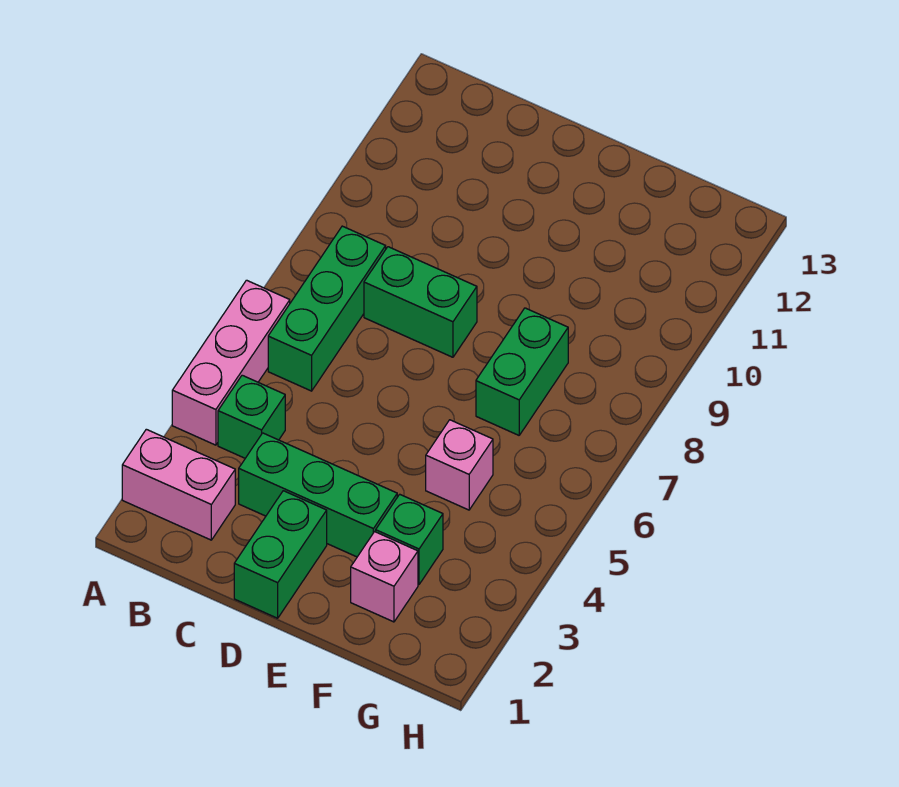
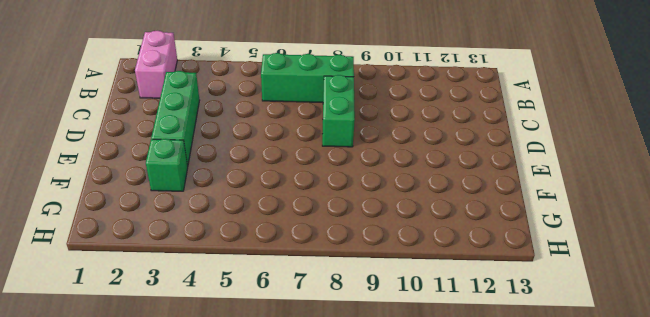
none -> pink brick A4:A6 level 1
none -> green brick B4 level 1

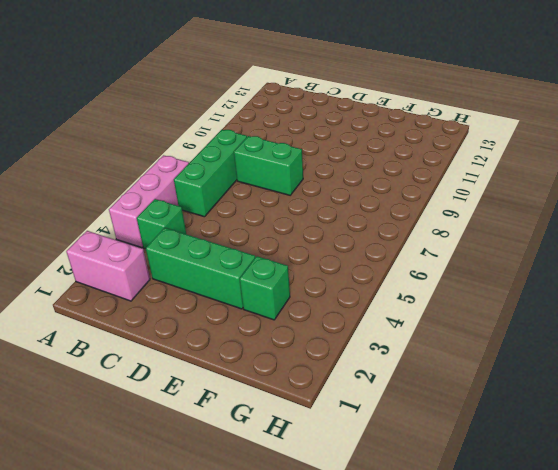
none -> green brick D1:D2 level 1
none -> pink brick F2 level 1

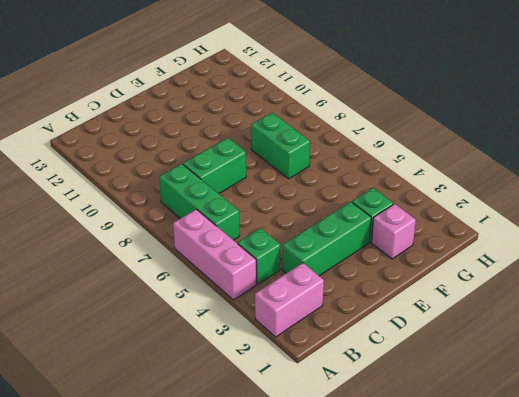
none -> green brick D1:D2 level 1
none -> pink brick F5 level 1

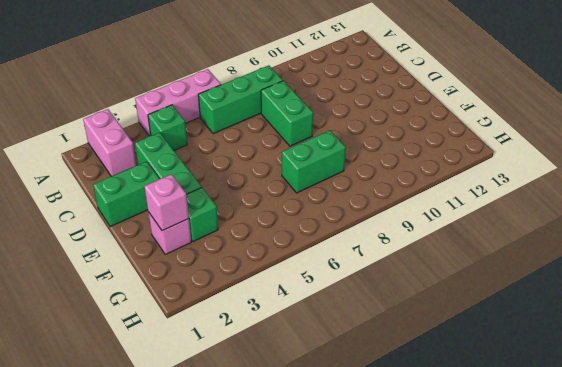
pink brick F2 level 2 -> pink brick F5 level 1

